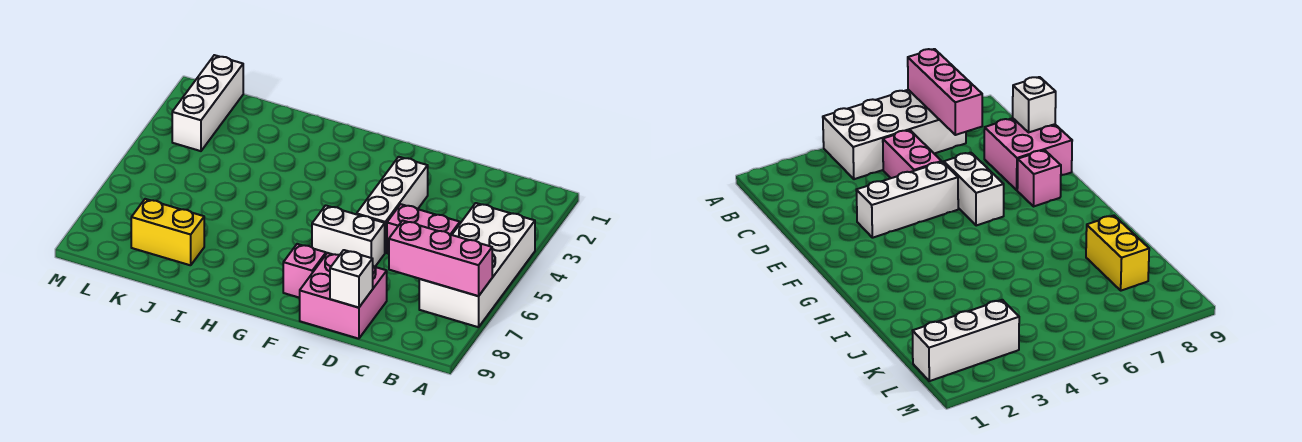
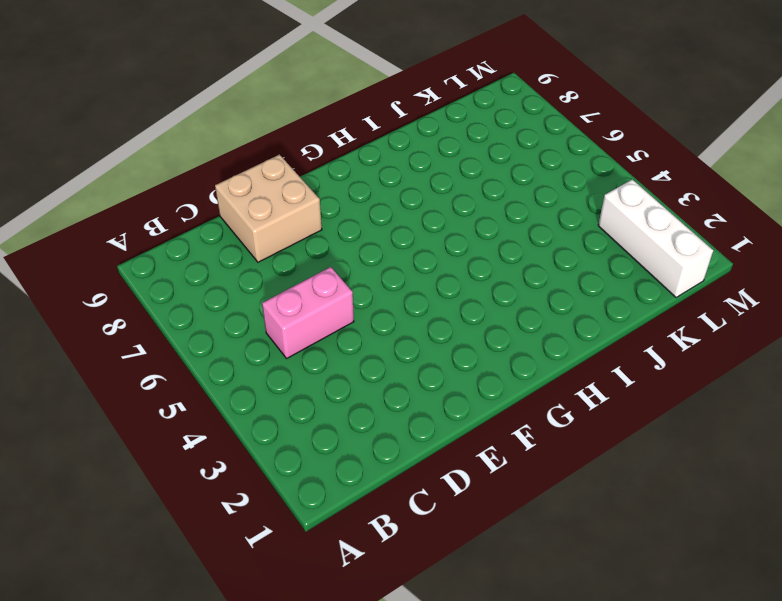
tan brick D8:E9 level 1 -> pink brick D8:E9 level 1
none -> white brick A4:B7 level 1
none -> white brick E3:E5 level 1

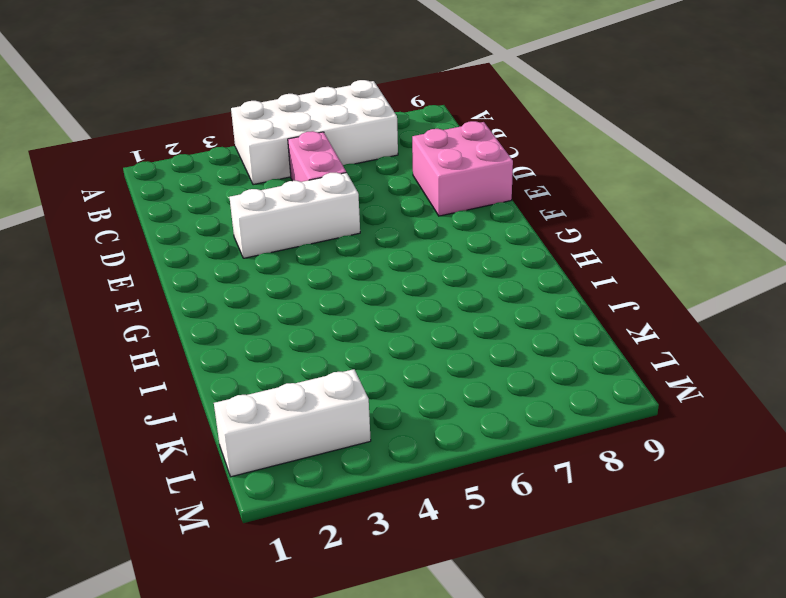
none -> white brick E6:F6 level 1
none -> pink brick F8 level 1

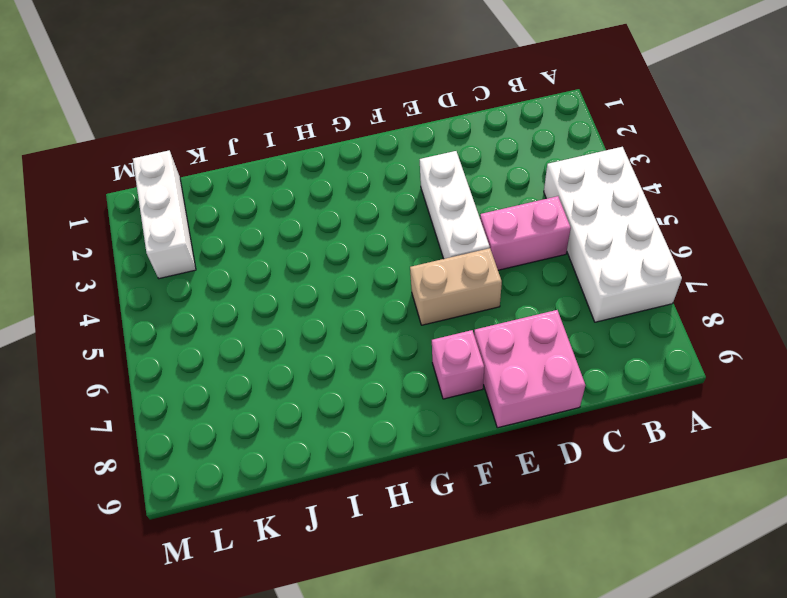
tan brick E6:F6 level 1 -> white brick E6:F6 level 1
none -> yellow brick J8:K8 level 1
none -> pink brick A7:C7 level 2

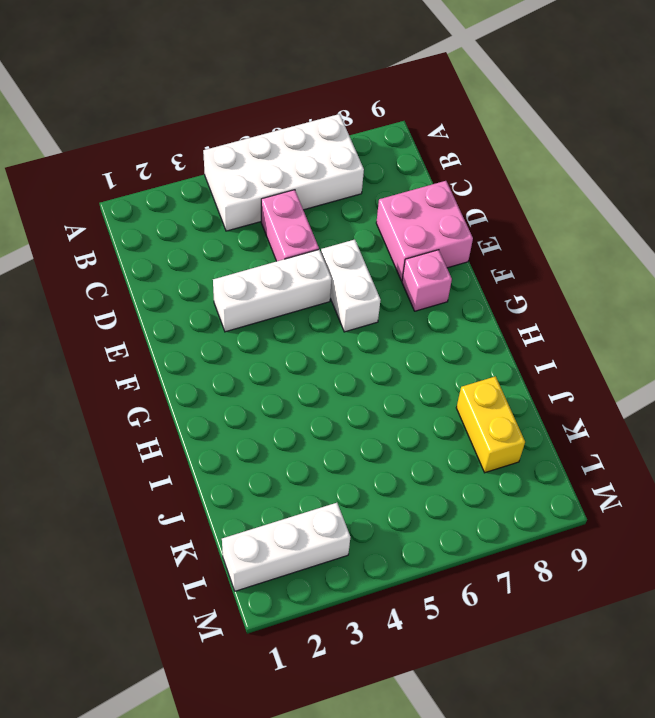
none -> pink brick A7:C7 level 2
none -> white brick D9 level 2

